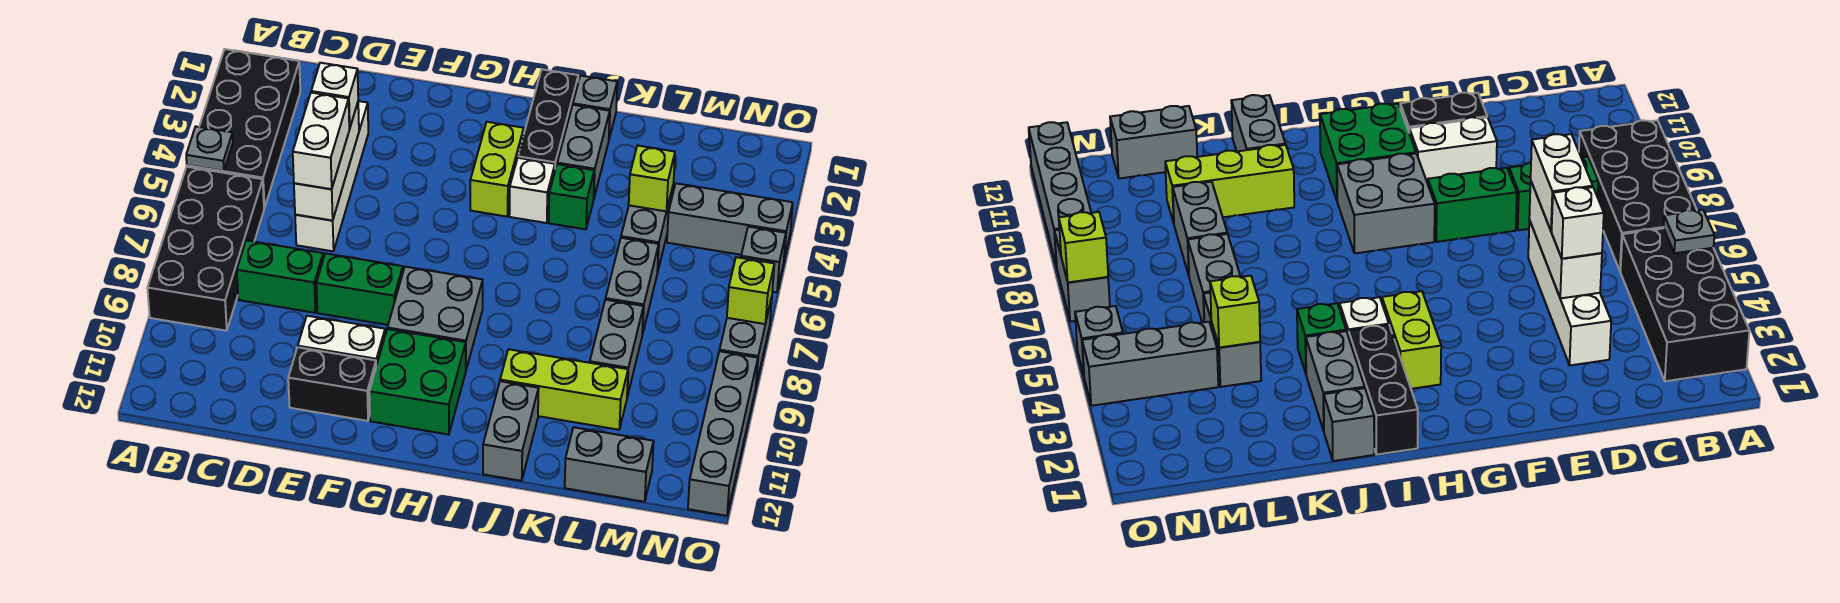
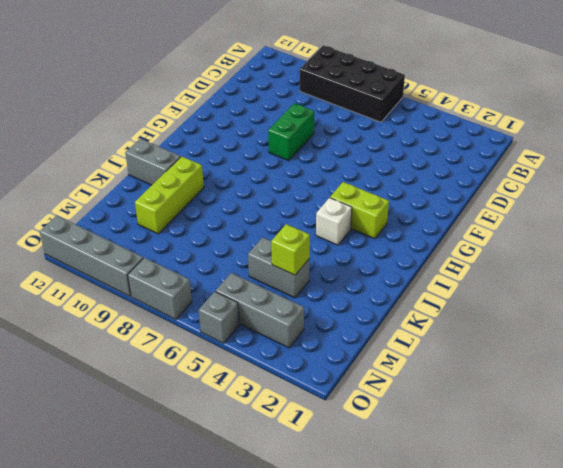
grey brick N3:N5 level 1 -> grey brick M4:O4 level 1
none -> black brick A2:B5 level 1
none -> green brick C8:D8 level 1
none -> white brick D3:D6 level 1
none -> white brick E10:F10 level 1

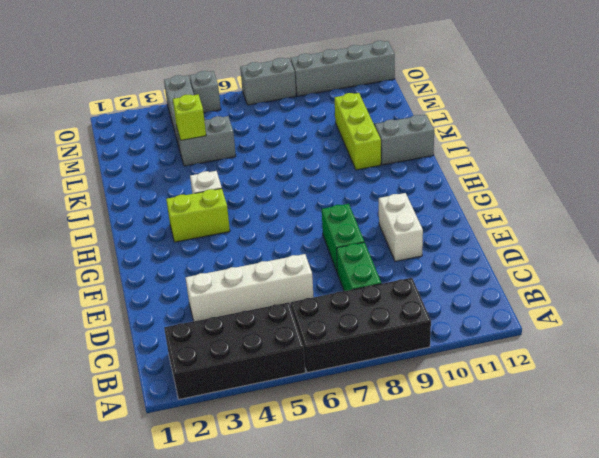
none -> black brick E11:F11 level 1
none -> grey brick G8:H9 level 1
none -> green brick G10:H11 level 1
none -> black brick I1:I3 level 1

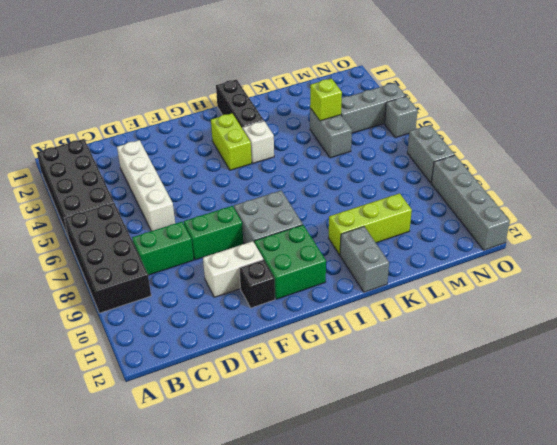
black brick F11 level 1 -> black brick E11:F11 level 1
none -> grey brick J1 level 1
none -> grey brick J2:J3 level 1
none -> green brick J4 level 1
none -> grey brick L6:L7 level 1

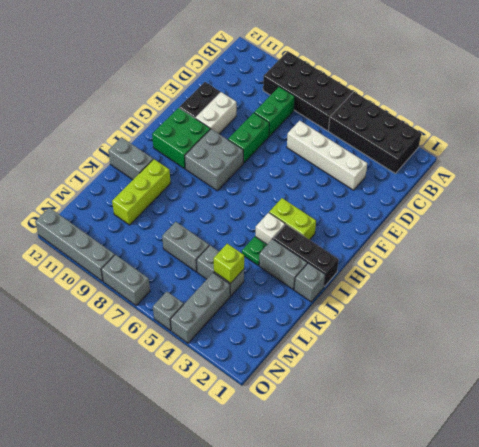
green plate J4 level 1 -> green brick J4 level 1
none -> grey brick L8:L9 level 1
none -> grey brick L12:M12 level 1
none -> grey plate A5 level 2
none -> white brick D4:D6 level 2

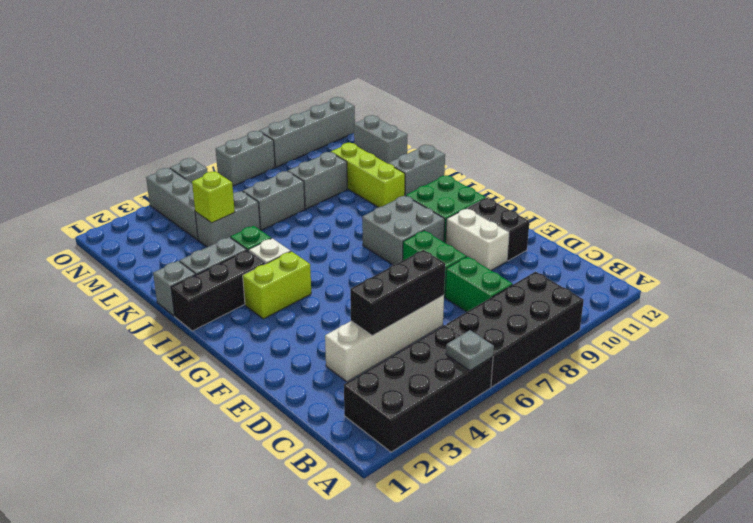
black brick D4:D6 level 2 -> white brick D4:D6 level 2
none -> lime brick O7 level 2
none -> white brick D4 level 3
none -> white brick D5:D6 level 3

